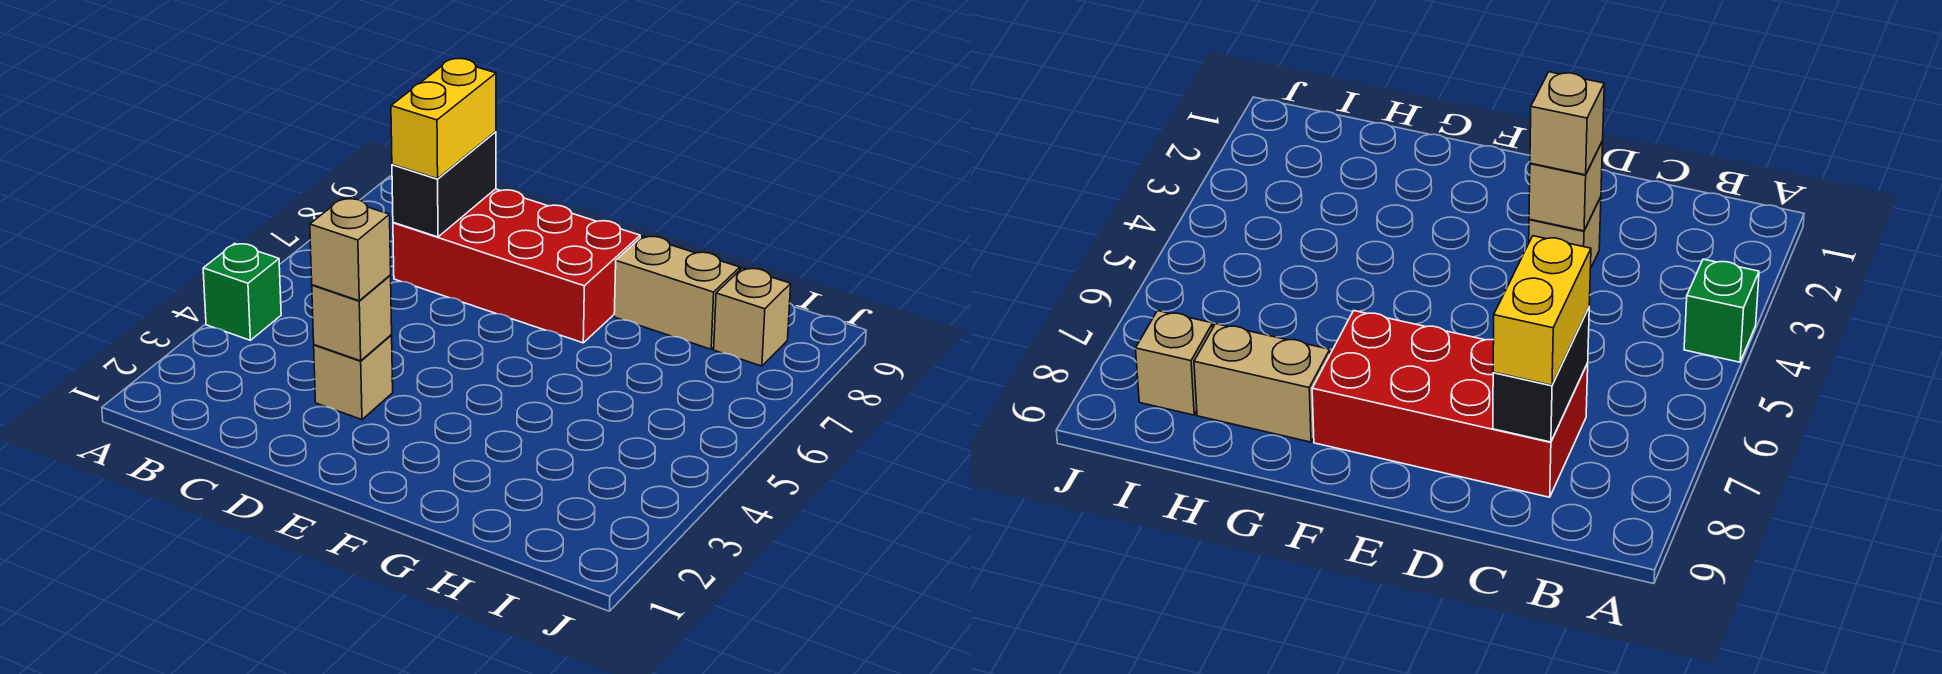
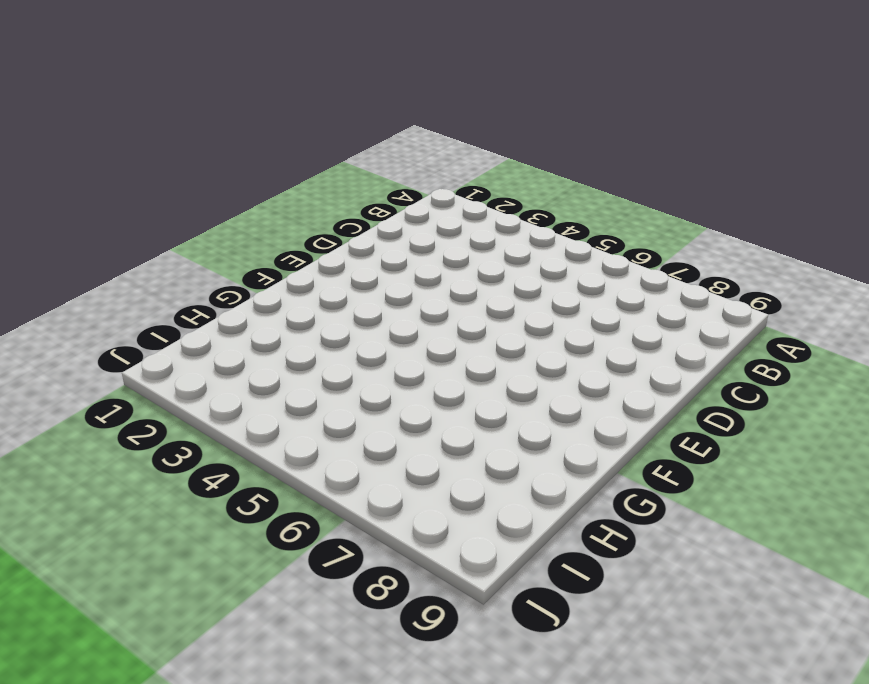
none -> green brick A4 level 1
none -> red brick C7:F8 level 1

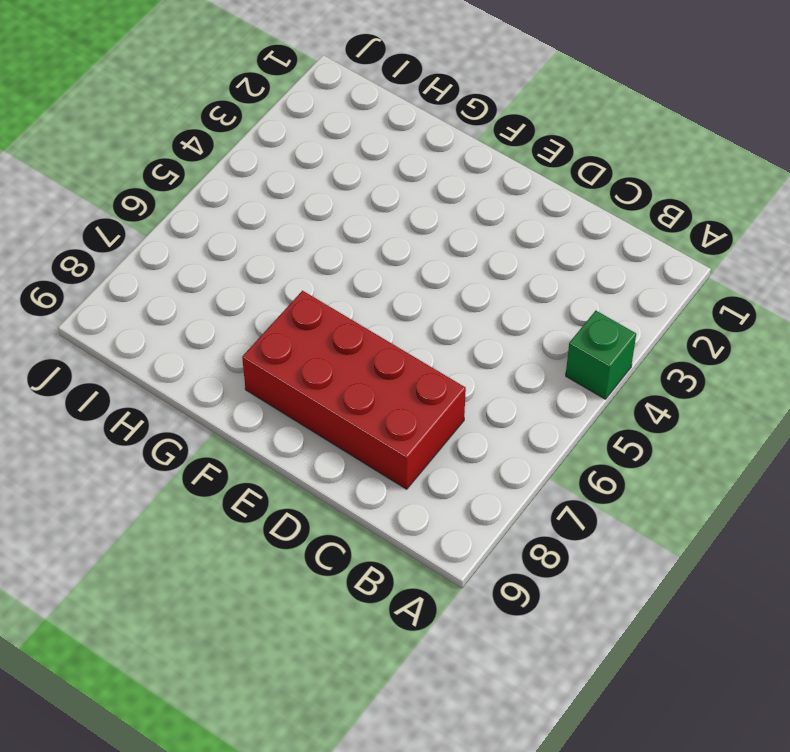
none -> tan brick D3 level 1
none -> tan brick G8:H8 level 1

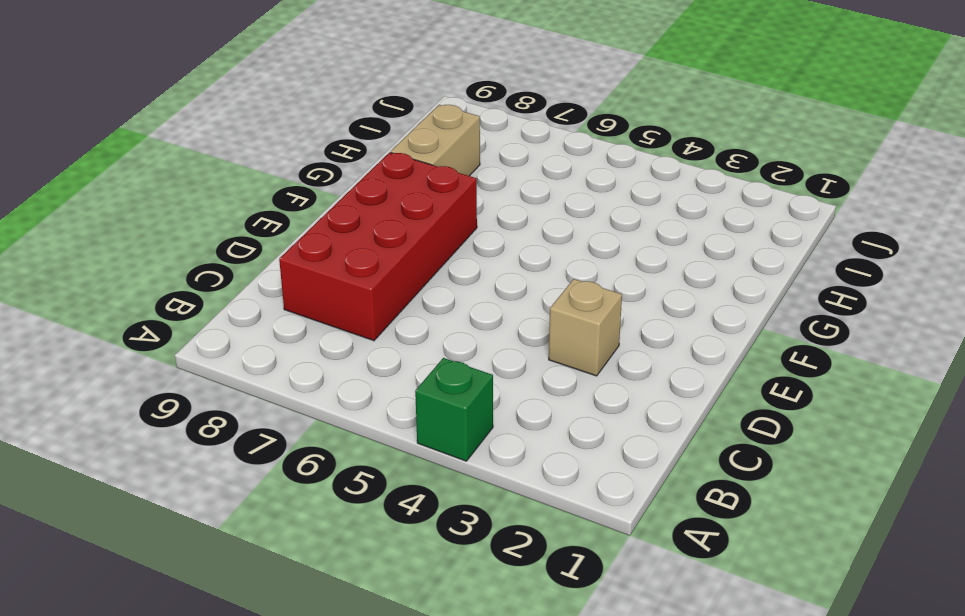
none -> tan brick I8 level 1
none -> black brick C7:C8 level 2

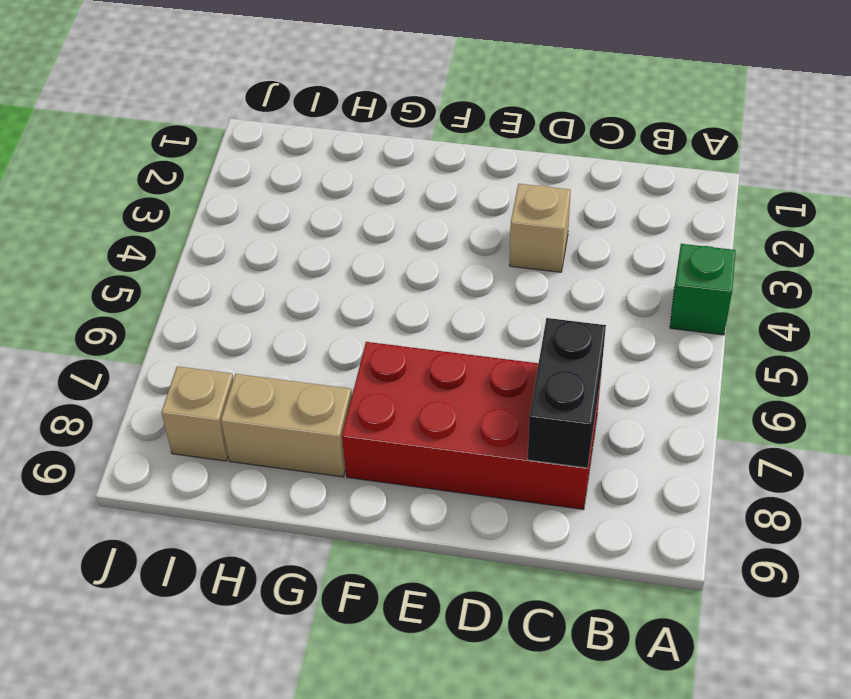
none -> tan brick D3 level 2
none -> yellow brick C7:C8 level 3

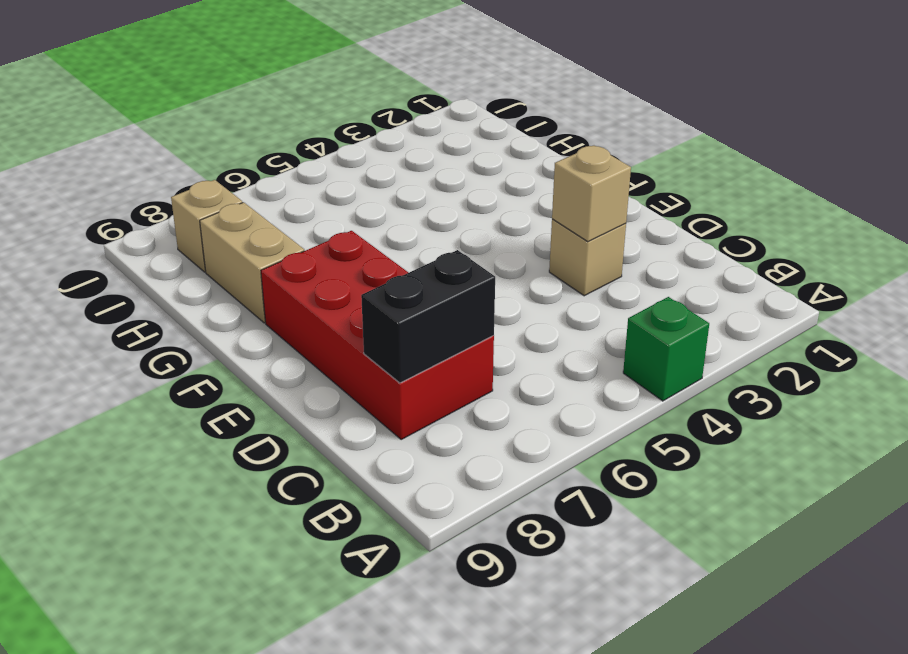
none -> yellow brick C7:C8 level 3
none -> tan brick D3 level 3

